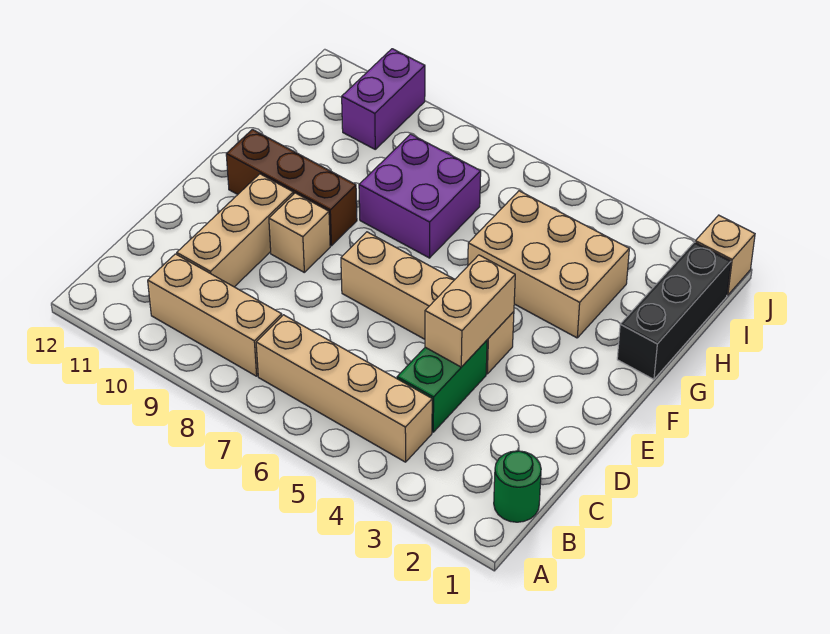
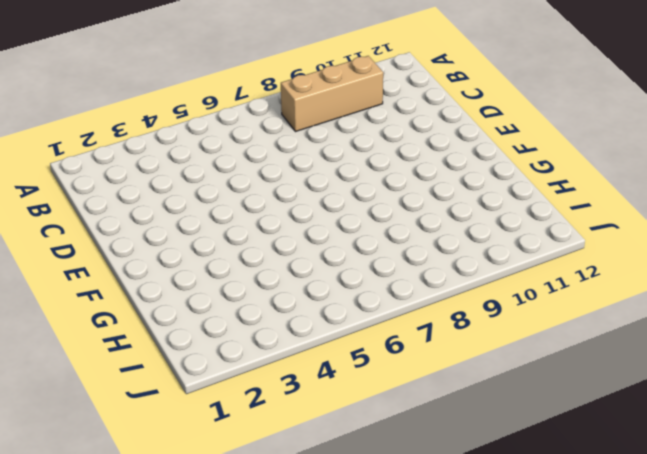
none -> green round brick B1 level 1
none -> tan brick B4:B7 level 1
none -> green brick C4:D4 level 1

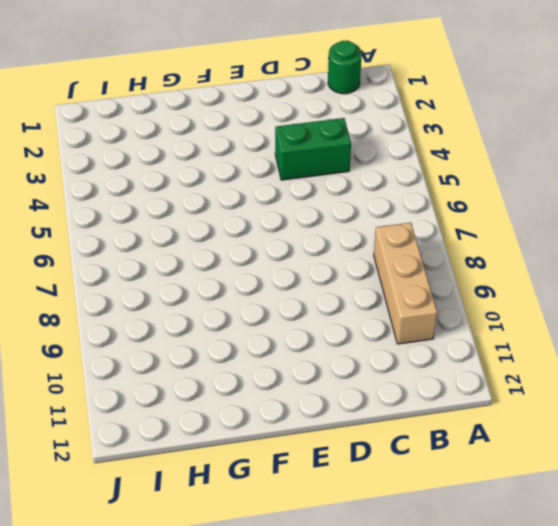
none -> tan brick B4:B7 level 1
none -> tan brick C10:E10 level 1
none -> tan brick E4:E7 level 1

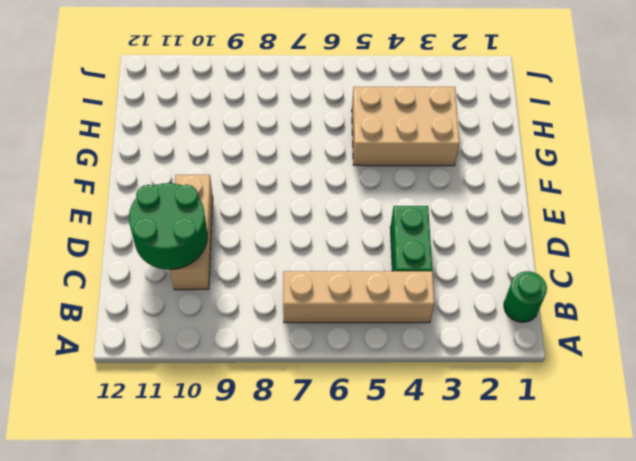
green round brick C10:D11 level 2 -> none
none -> tan brick B8:B10 level 1
none -> tan brick E4:E7 level 1
none -> tan brick E9 level 1

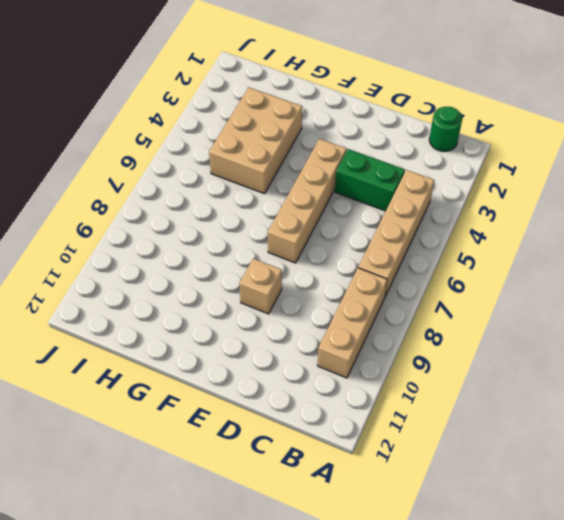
none -> tan brick C10:E10 level 1
none -> brown brick F9:F11 level 1
none -> black brick G1:I1 level 1

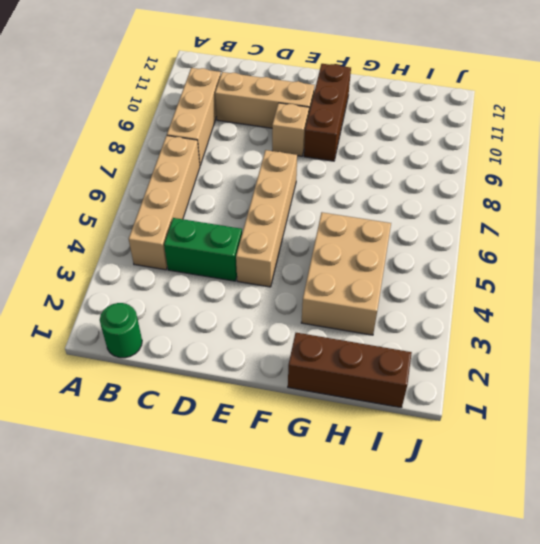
brown brick G1:I1 level 1 -> black brick G1:I1 level 1
none -> purple brick G7:H8 level 1
none -> purple brick I10:J10 level 1
none -> tan brick J1 level 1

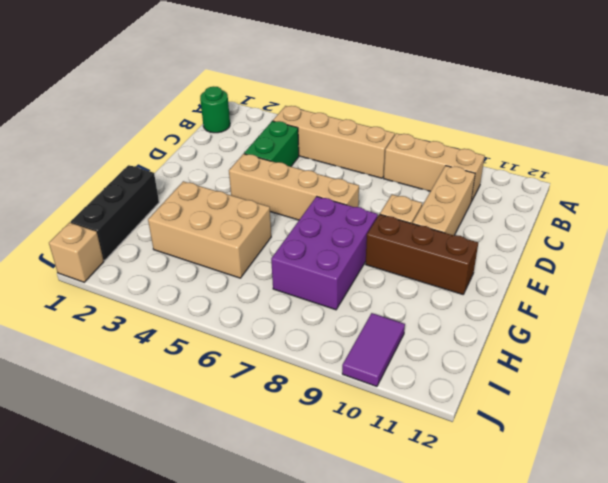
purple brick F7:H8 level 1 -> purple brick G7:H8 level 1
purple tile I10:J10 level 1 -> purple brick I10:J10 level 1
none -> tan brick D4:E4 level 2

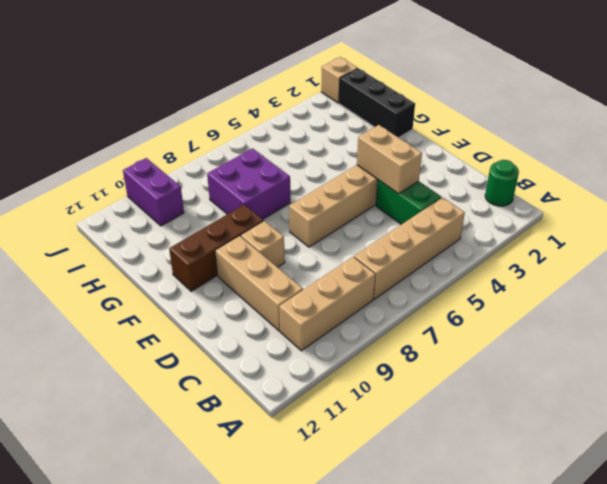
none -> tan brick G3:H5 level 1

